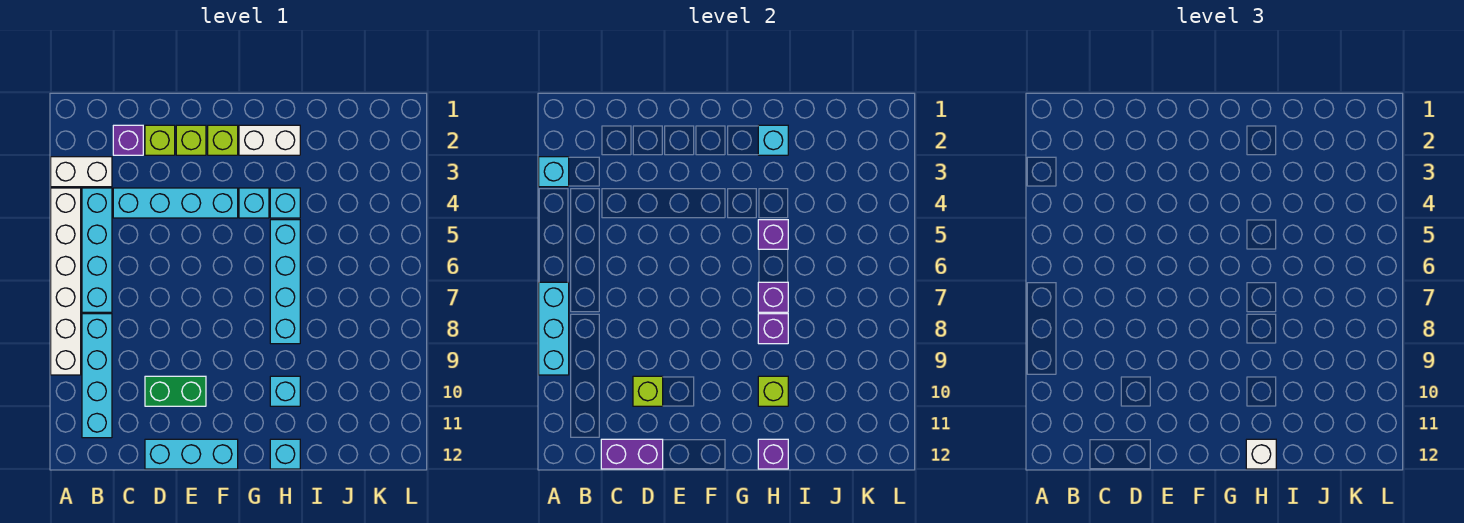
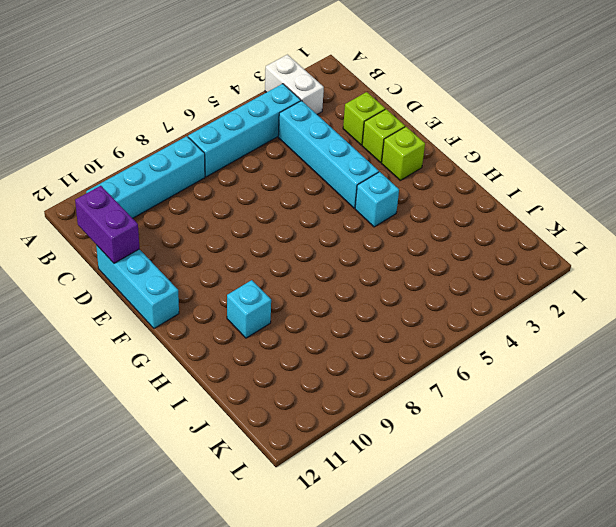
none -> white brick A4:A9 level 1
none -> purple brick C2 level 1
none -> green brick D10:E10 level 1

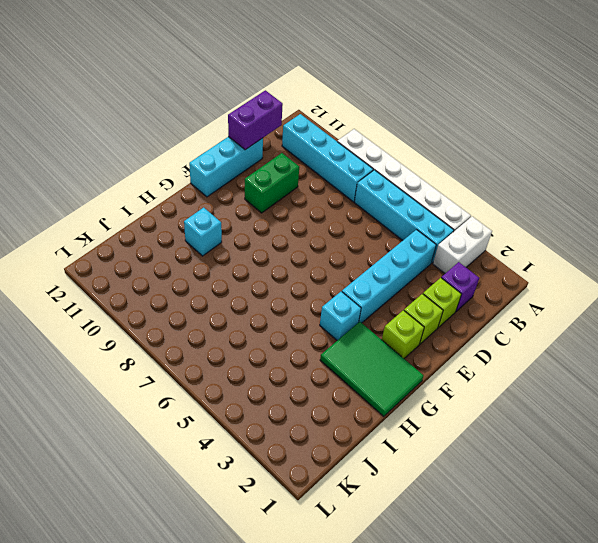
green tile G1:H3 level 1 -> white brick G2:H2 level 1
none -> cyan brick H4 level 1
none -> cyan brick H5:H8 level 1
none -> cyan brick H12 level 1

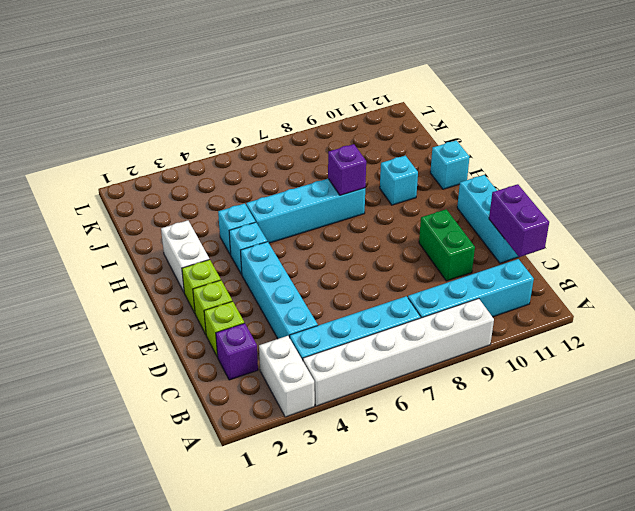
none -> cyan brick A3 level 2
none -> cyan brick A7:A9 level 2
none -> lime brick D10 level 2

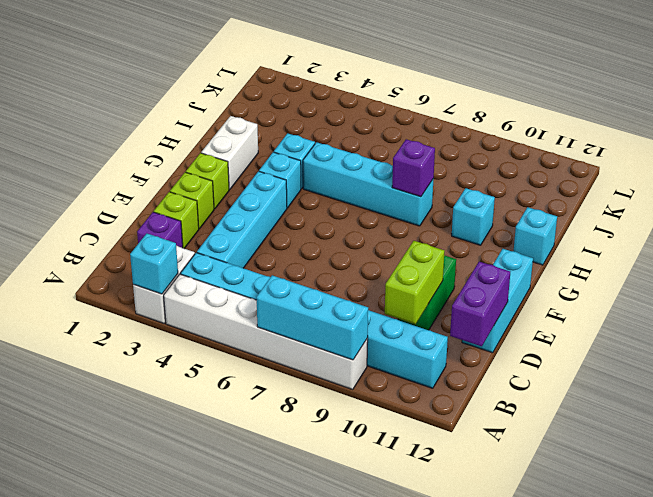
lime brick C10:D10 level 2 -> lime brick D10 level 2
none -> cyan brick H2 level 2
none -> purple brick H5 level 2
none -> purple brick H7 level 2

